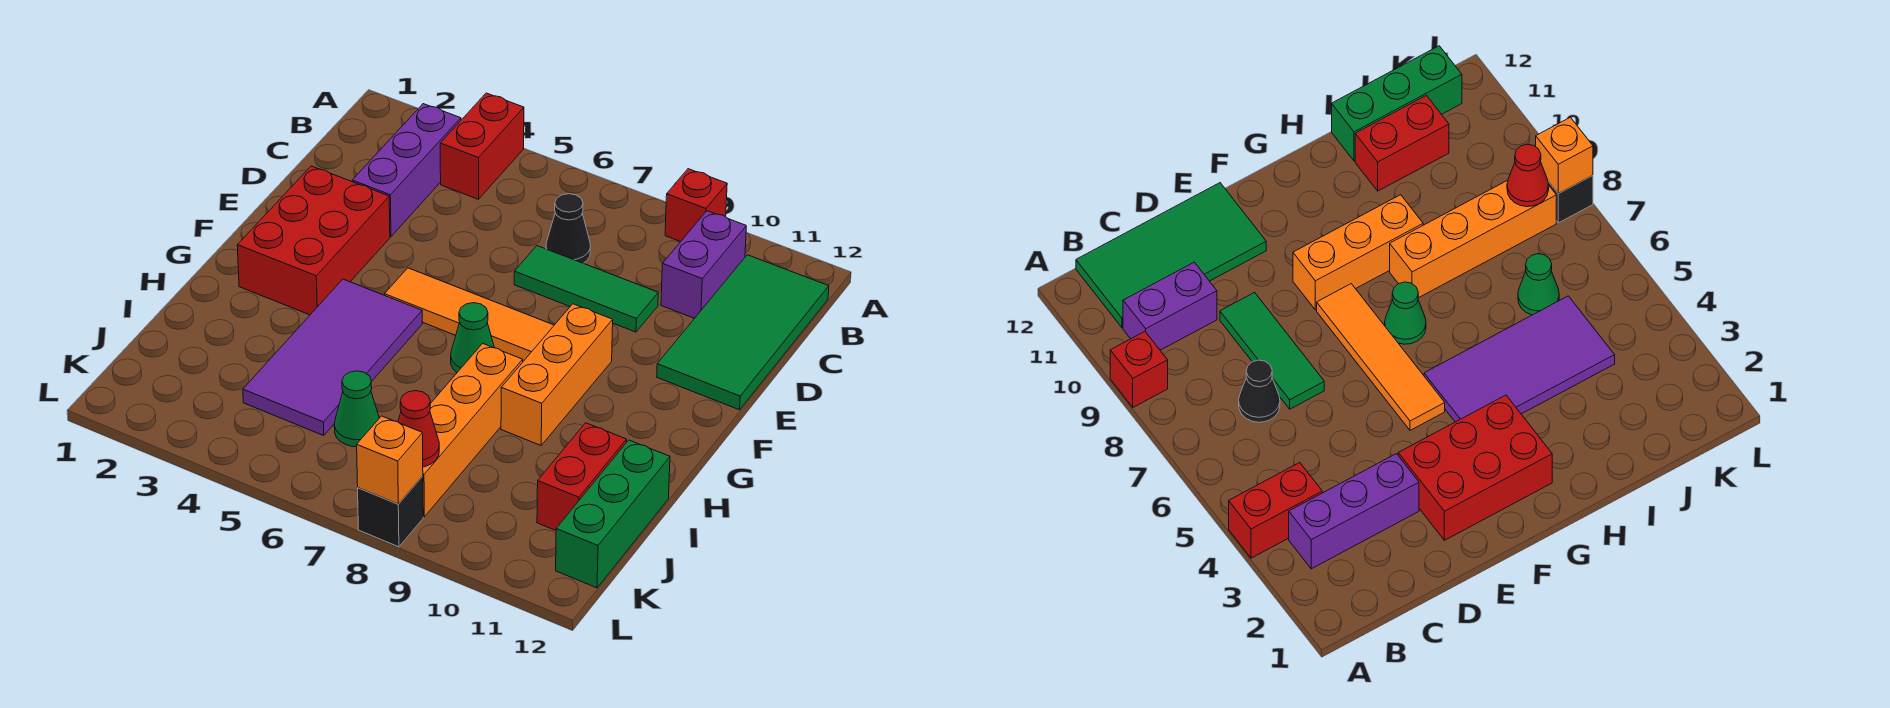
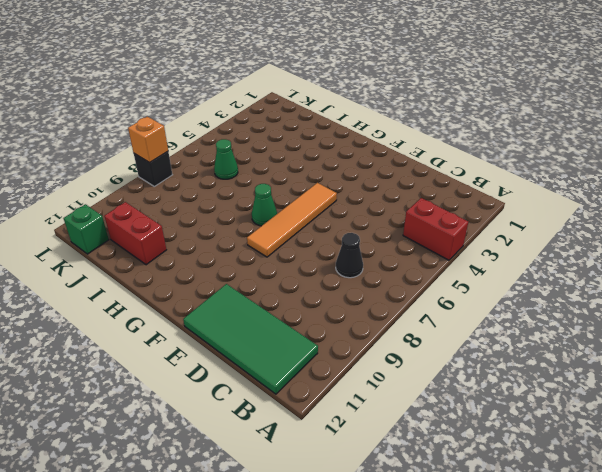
green brick K12 level 1 -> green brick I12:K12 level 1
none -> red brick A9 level 1
none -> purple brick B3:D3 level 1
none -> purple brick B10:C10 level 1

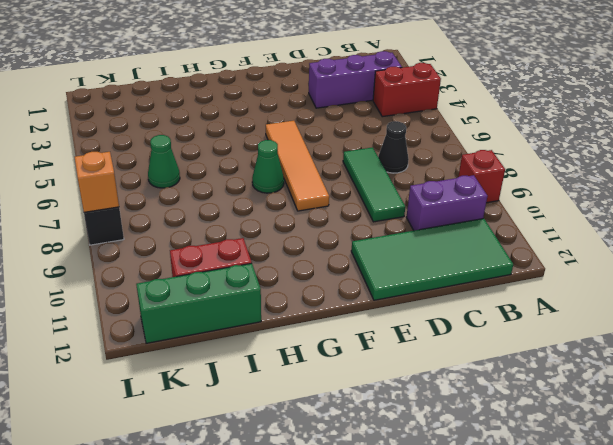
none -> red brick E2:G3 level 1
none -> orange brick F9:H9 level 1
none -> purple tile G4:J5 level 1

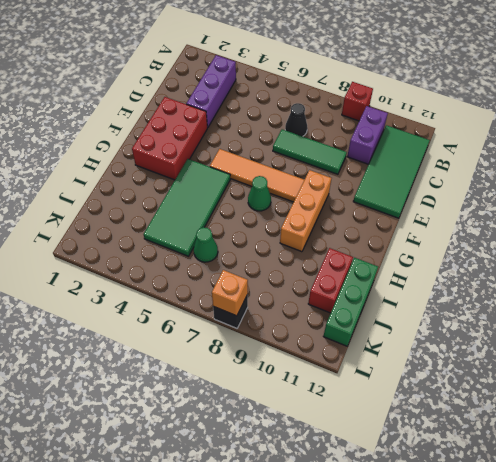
green tile G4:J5 level 1 -> purple tile G4:J5 level 1
none -> red brick A4:B4 level 1
none -> orange brick H8:K8 level 1
none -> red cone K8 level 2

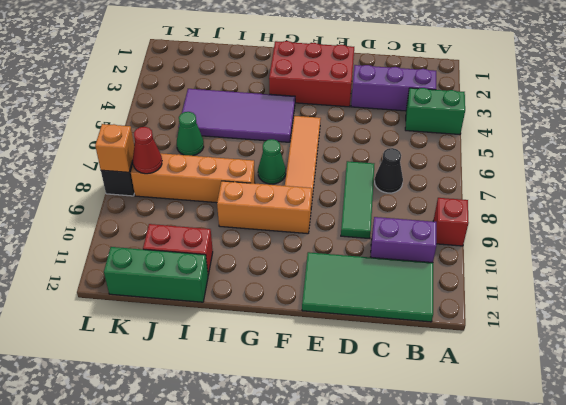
green brick A4:B4 level 1 -> red brick A4:B4 level 1

